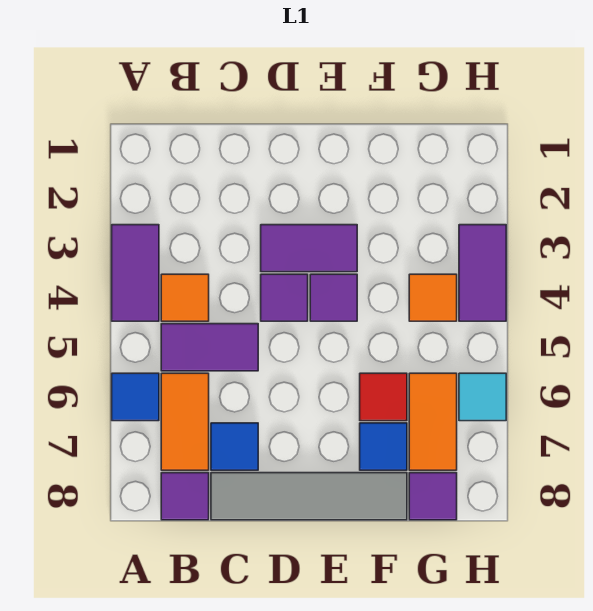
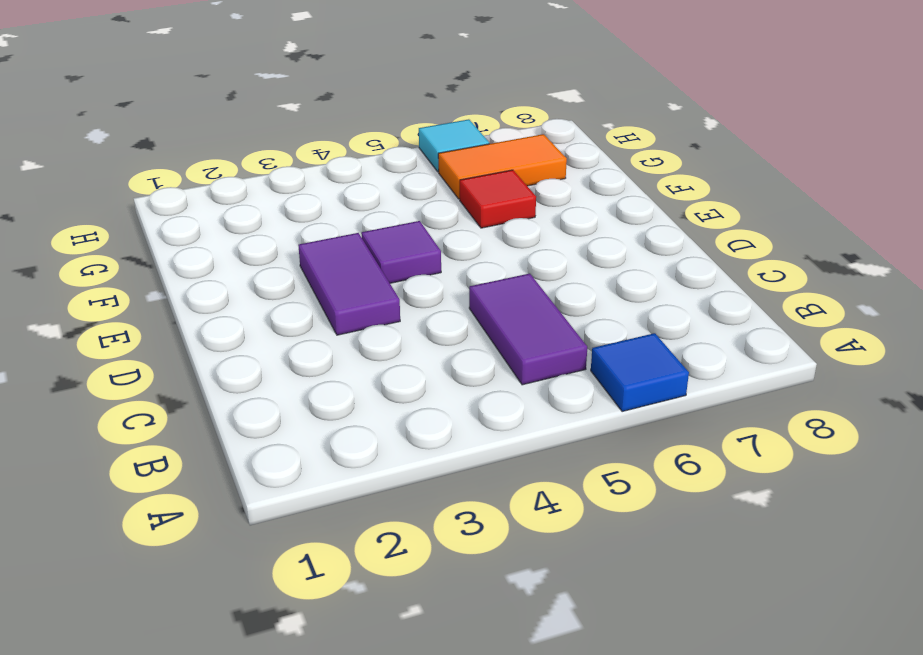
none -> purple tile A3:A4 level 1
none -> orange tile B4 level 1
none -> orange tile B6:B7 level 1

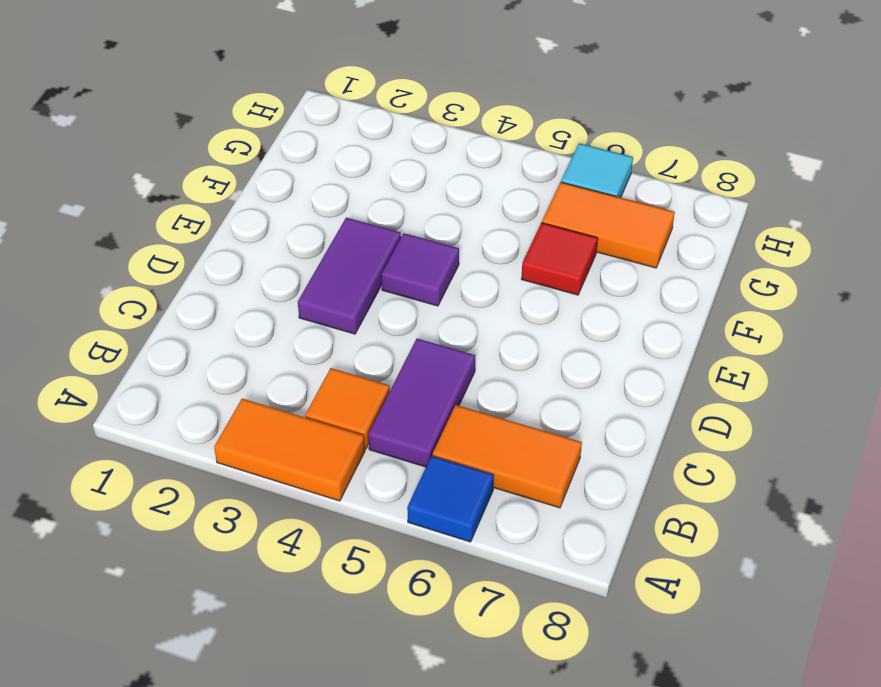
orange tile A3:A4 level 1 -> purple tile A3:A4 level 1
none -> purple tile B8 level 1
none -> blue tile C7 level 1
none -> grey tile C8:F8 level 1

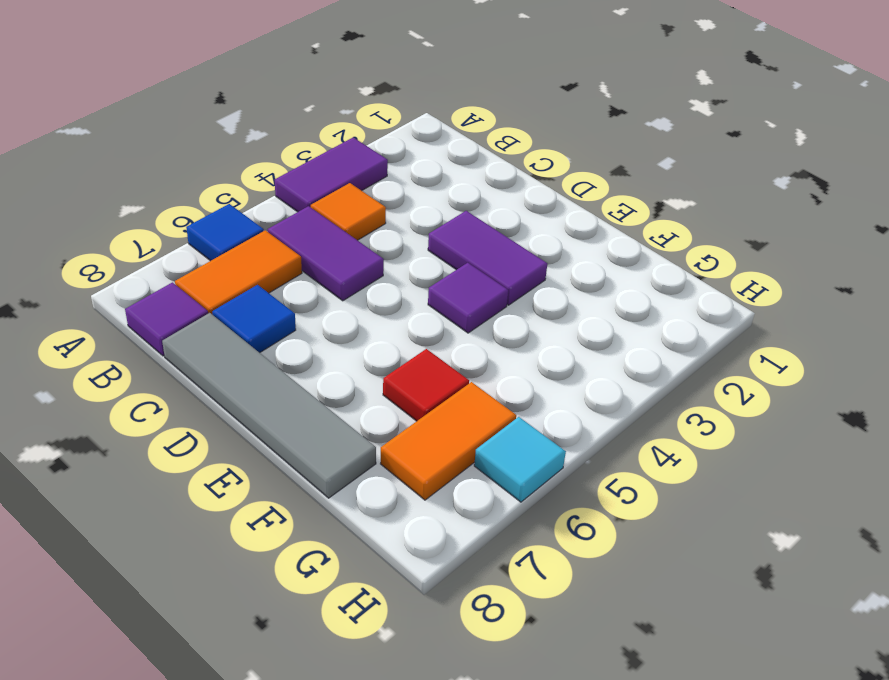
none -> purple tile D4 level 1
none -> blue tile F7 level 1
none -> orange tile G4 level 1

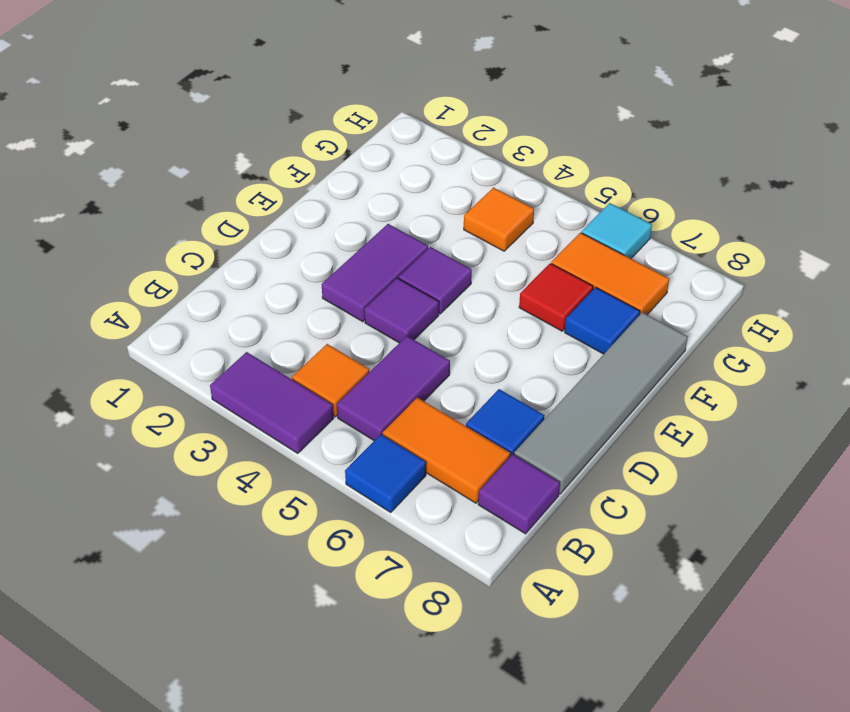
none -> purple tile G8 level 1
none -> purple tile H3:H4 level 1

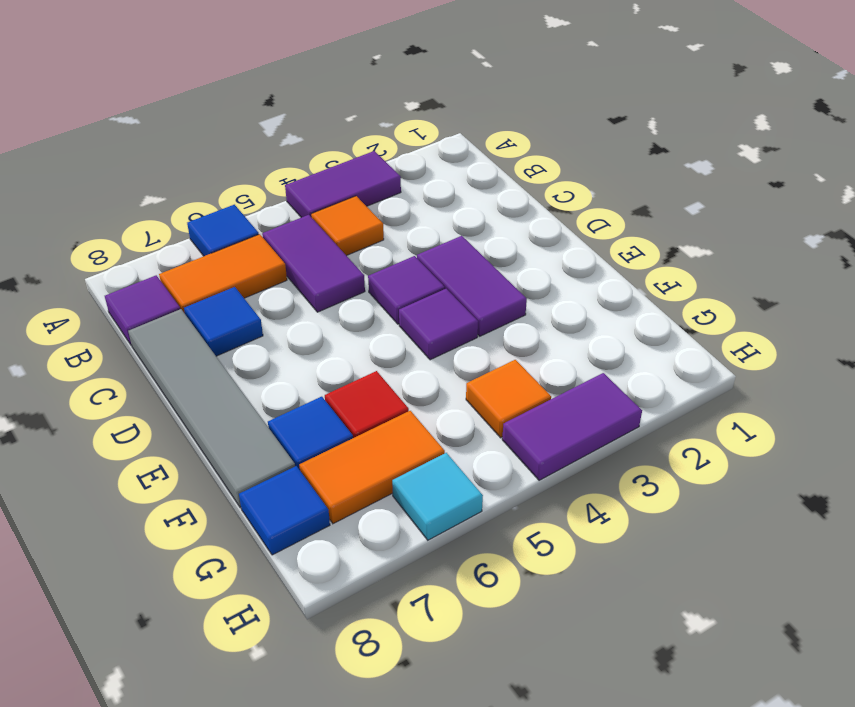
blue tile G8 level 1 -> purple tile G8 level 1

